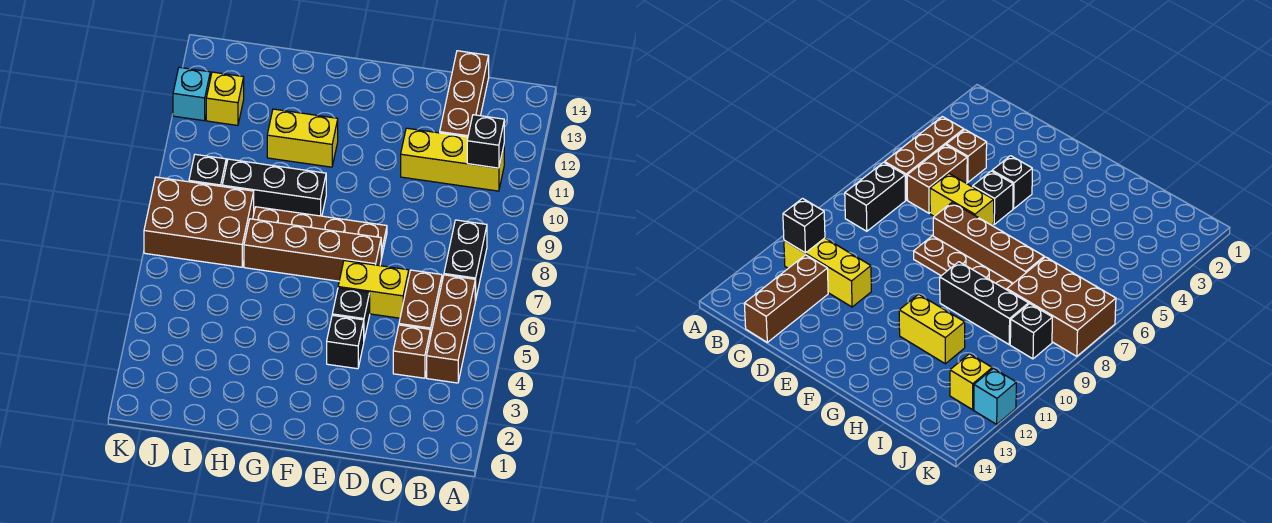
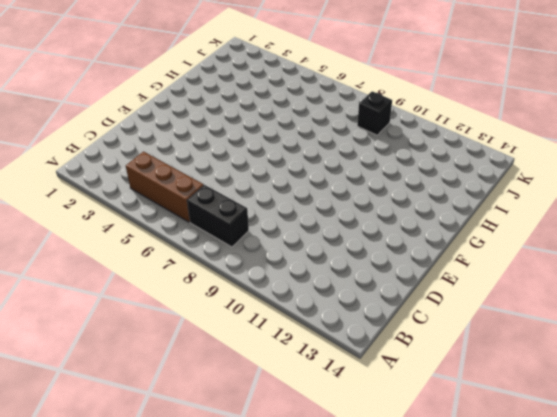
none -> yellow brick B11:D11 level 1
none -> brown brick C4 level 1
none -> brown brick C5:C6 level 1

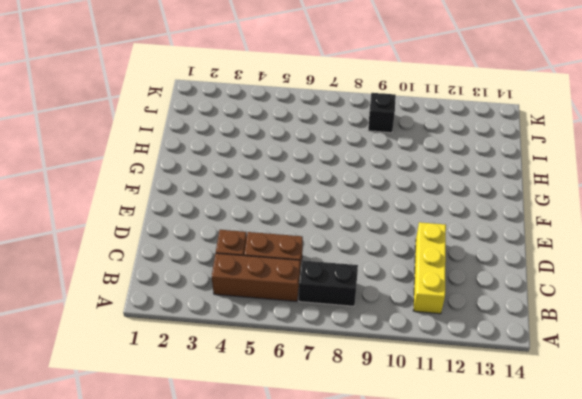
none -> brown brick C12:C14 level 1
none -> yellow brick D6:E6 level 1
none -> black brick E4 level 1

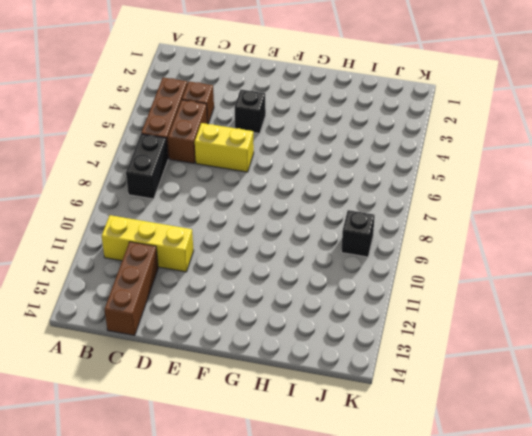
none -> black brick E5 level 1
none -> brown brick E7:H7 level 1
none -> brown plate E8:H8 level 1

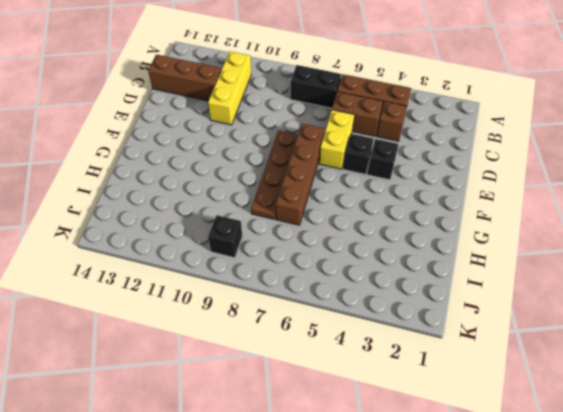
none -> black brick G9:I9 level 1
none -> yellow brick G11:H11 level 1
none -> brown brick I7:K8 level 1

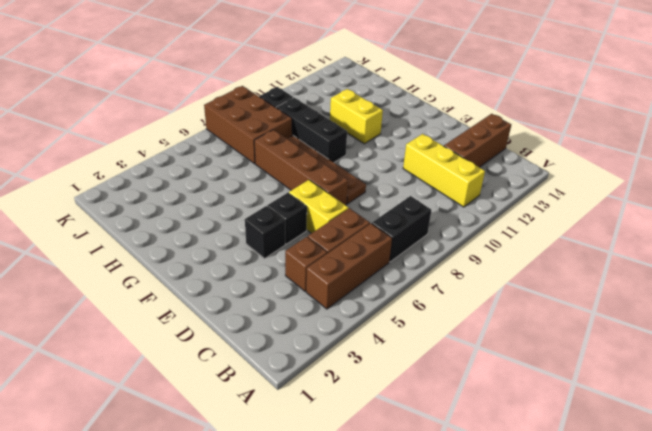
none -> yellow brick J12 level 1
none -> cyan brick K12 level 1
none -> black brick B11 level 2

